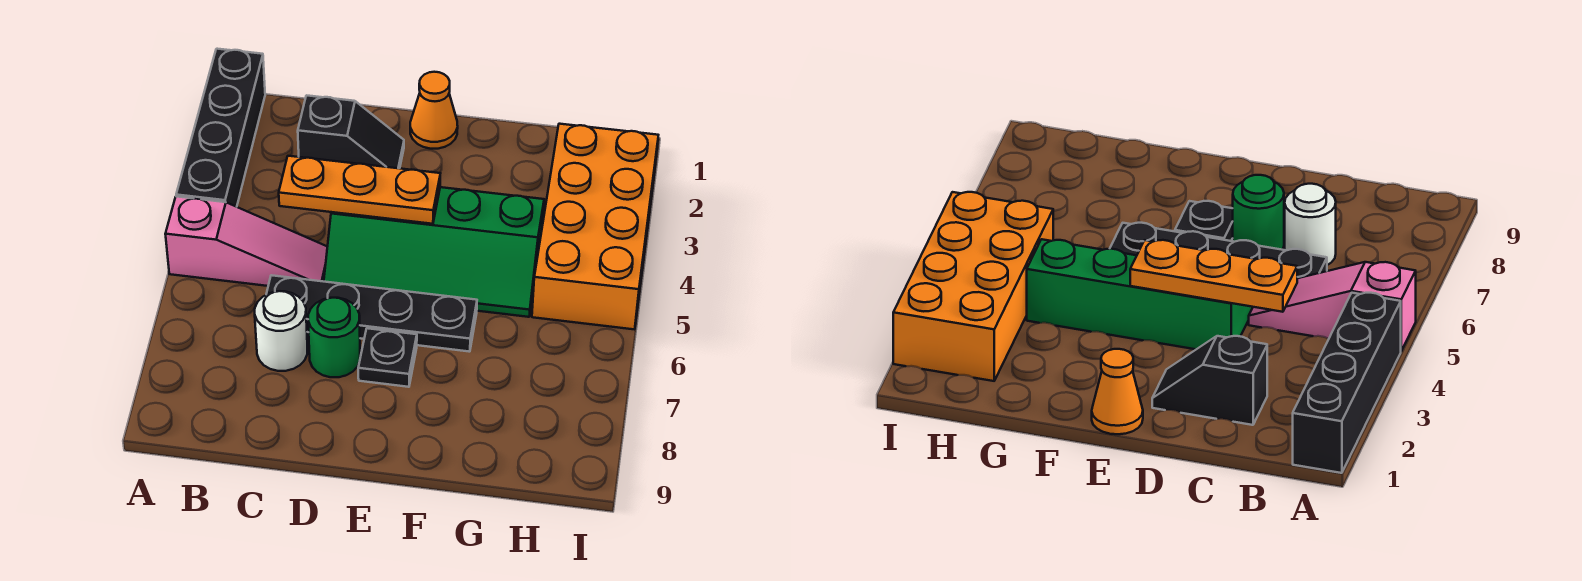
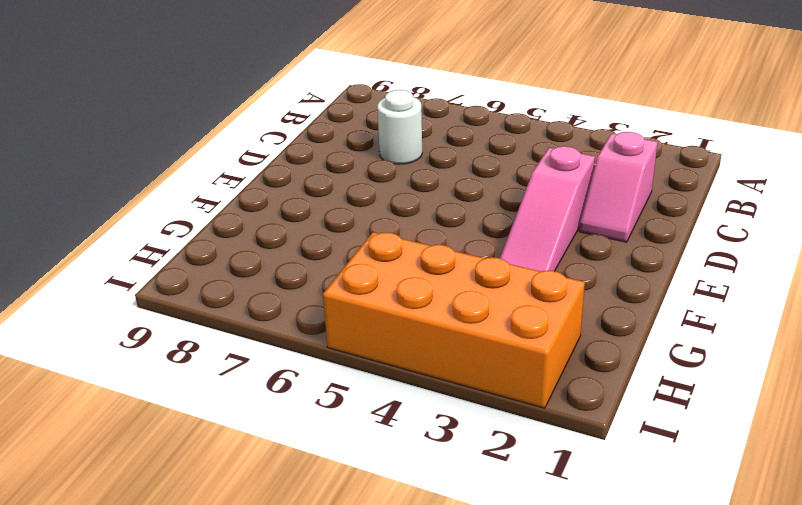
pink slope C2:D2 level 1 top C -> black slope C2:D2 level 1 top C
pink slope D3:F3 level 1 top D -> pink slope A5:C5 level 1 top A
none -> black brick A1:A4 level 1
none -> black plate C6:F6 level 1

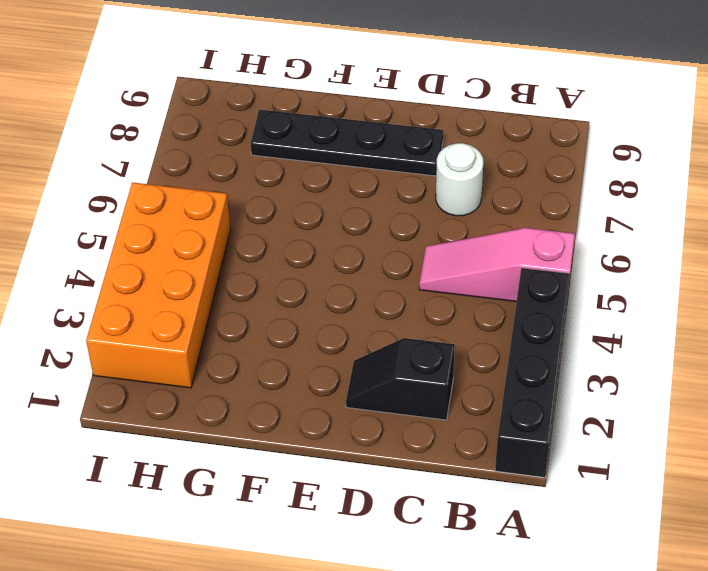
black plate D8:G8 level 1 -> black plate C6:F6 level 1
none -> green slope D4:G5 level 1 top 4
none -> green round brick D7 level 1

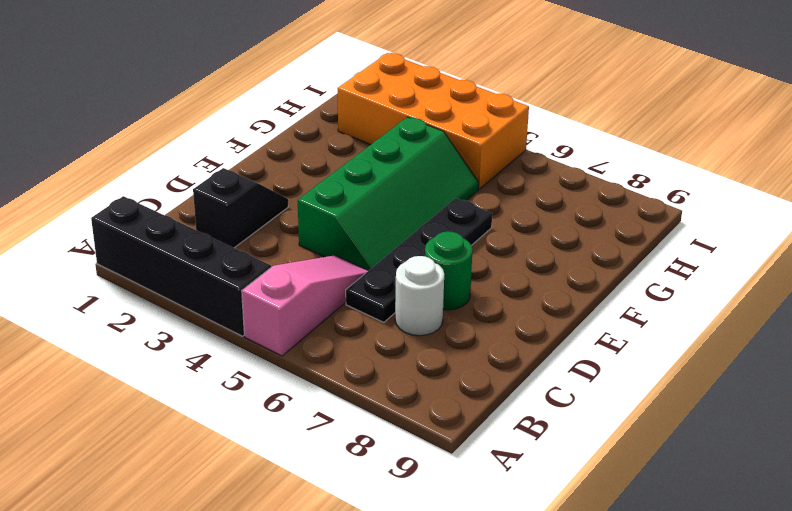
none -> orange cone E1 level 1
none -> black plate E7 level 1

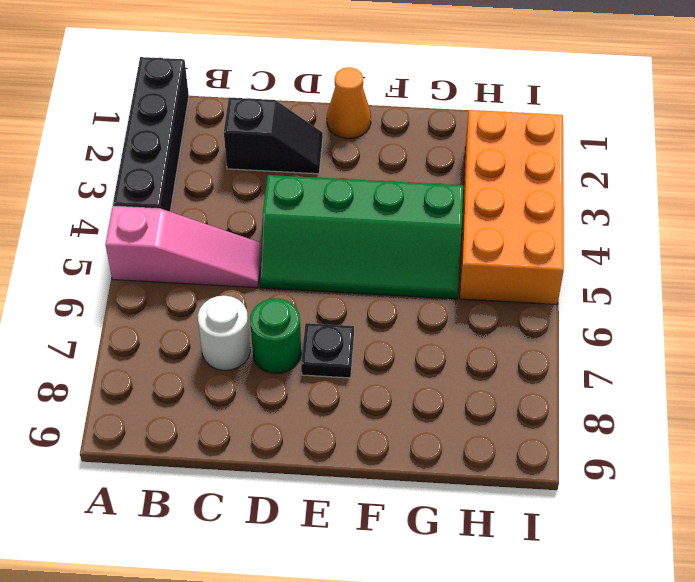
none -> black plate C6:F6 level 1
none -> orange plate C4:E4 level 2

